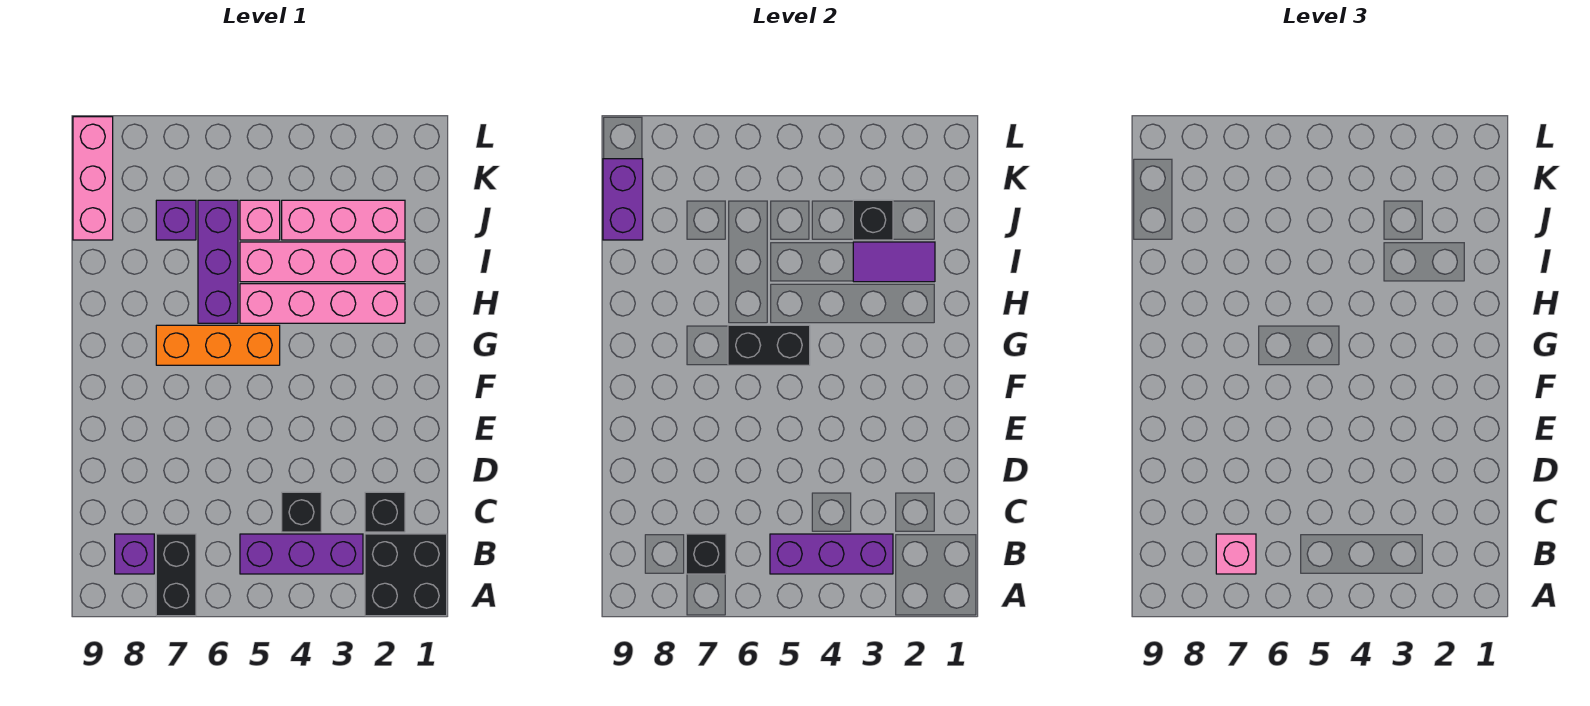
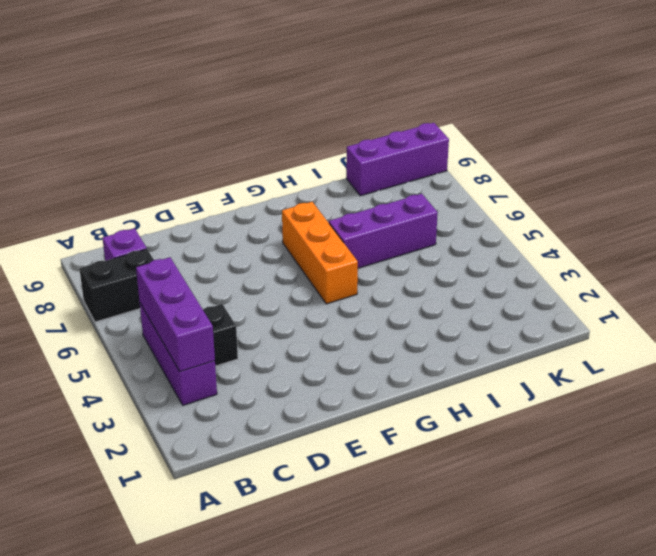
purple brick J9:L9 level 1 -> pink brick J9:L9 level 1
none -> black brick A1:B2 level 1
none -> black brick C2 level 1
none -> pink brick H2:H5 level 1

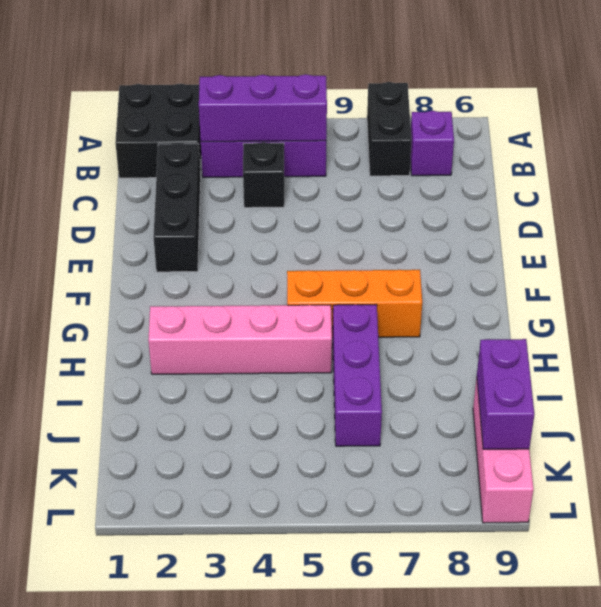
black brick C2:E2 level 1 -> black brick C2 level 1
none -> pink brick I2:I5 level 1
none -> pink brick J2:J4 level 1
none -> pink brick J5 level 1

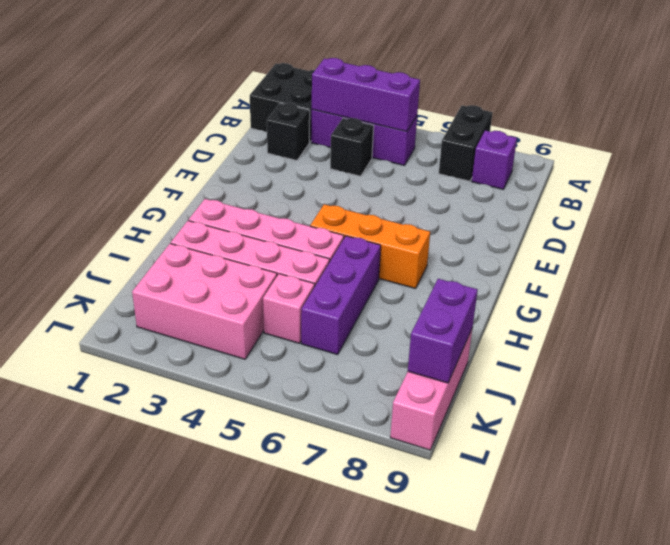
pink brick J2:K4 level 1 -> pink brick J2:J4 level 1
none -> purple brick J7 level 1
none -> black brick B7 level 2
none -> black brick G5:G6 level 2

